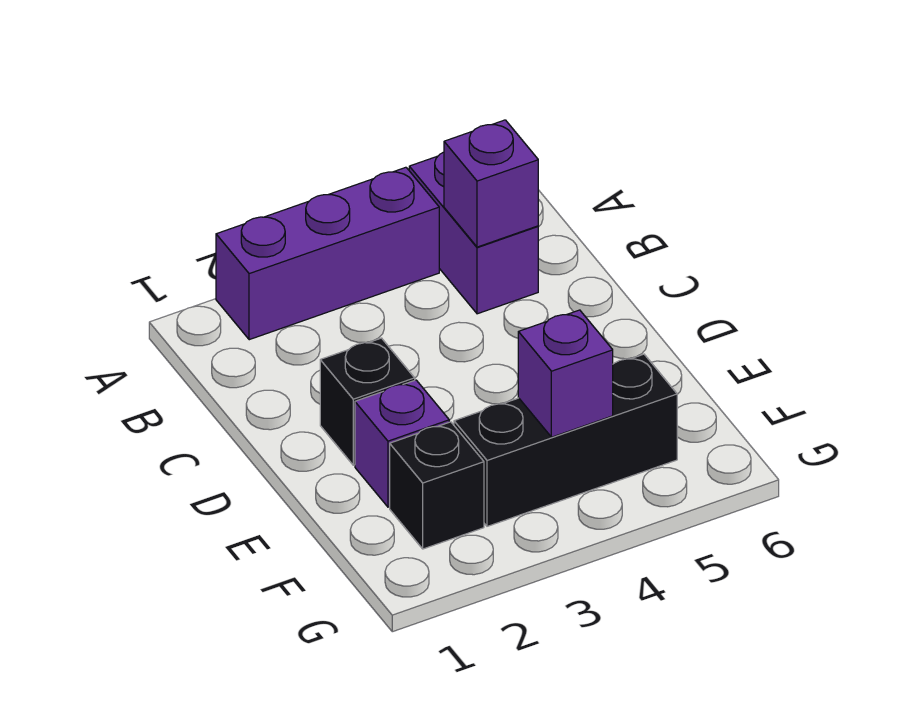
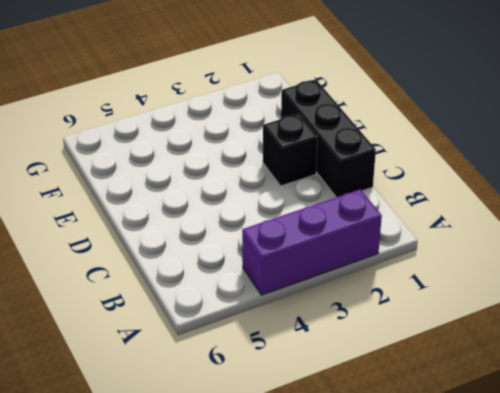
black brick C1:E1 level 1 -> black brick F3:F5 level 1
none -> purple brick A5:B5 level 1
none -> purple brick E2 level 1

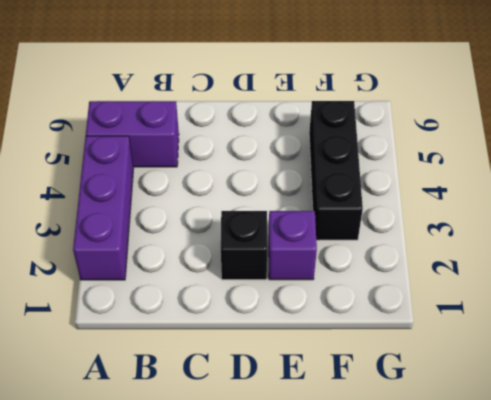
none -> black brick F2 level 1
none -> purple brick B5 level 2

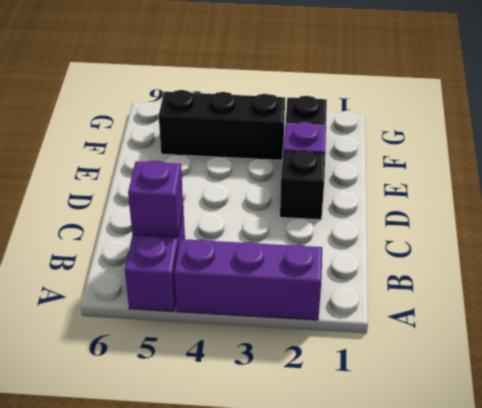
none -> purple brick F4 level 2

